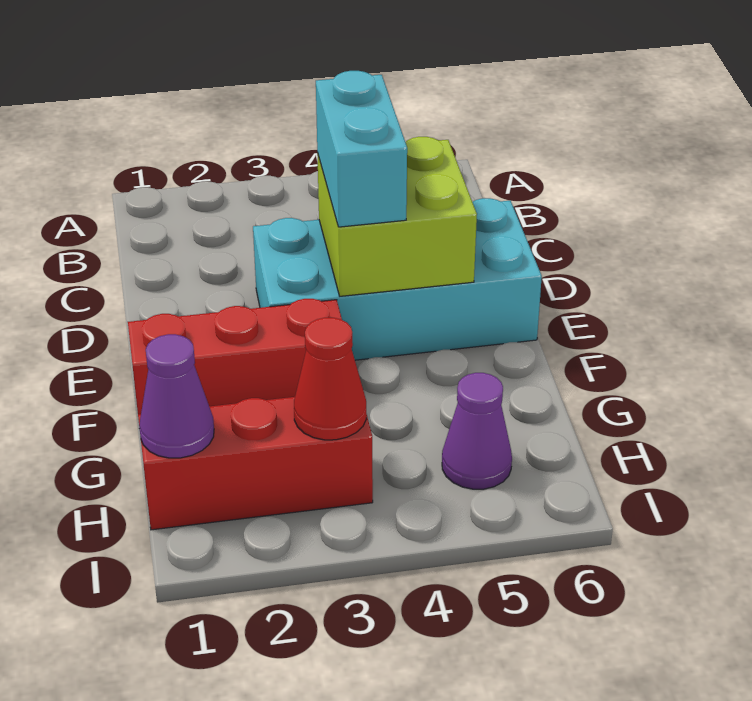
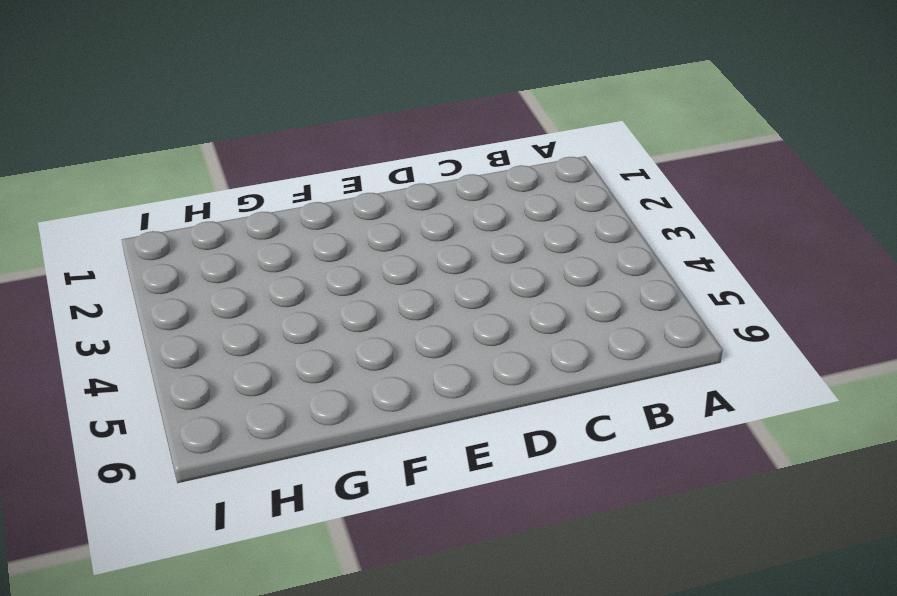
none -> cyan brick D3:E6 level 1
none -> red brick F1:F3 level 1

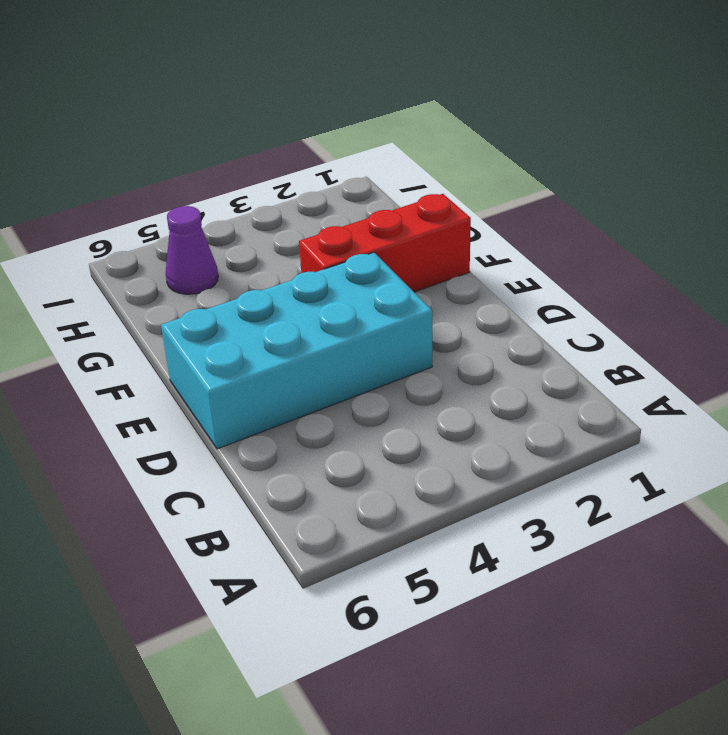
none -> red brick H1:H3 level 1
none -> lime brick D4:E5 level 2

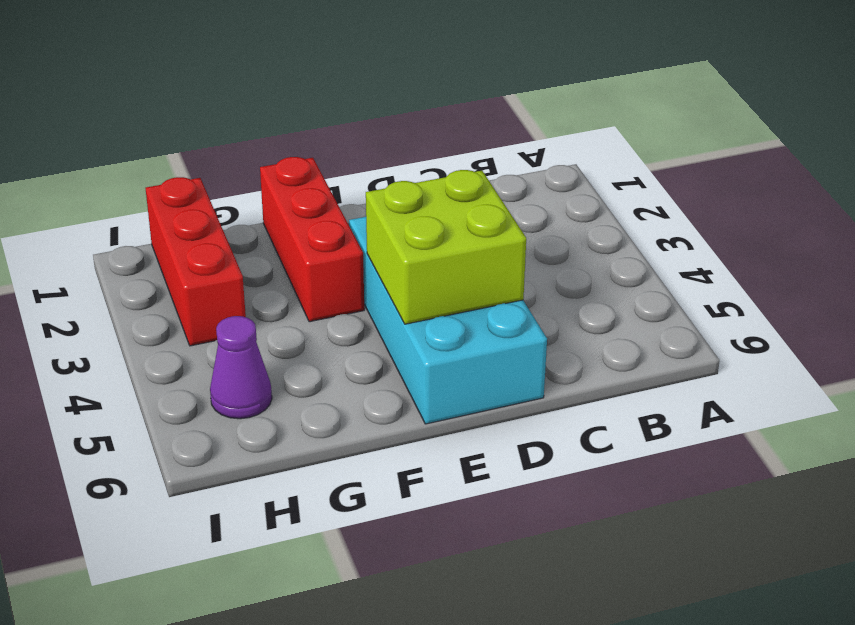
none -> purple cone H1 level 2
none -> red cone H3 level 2

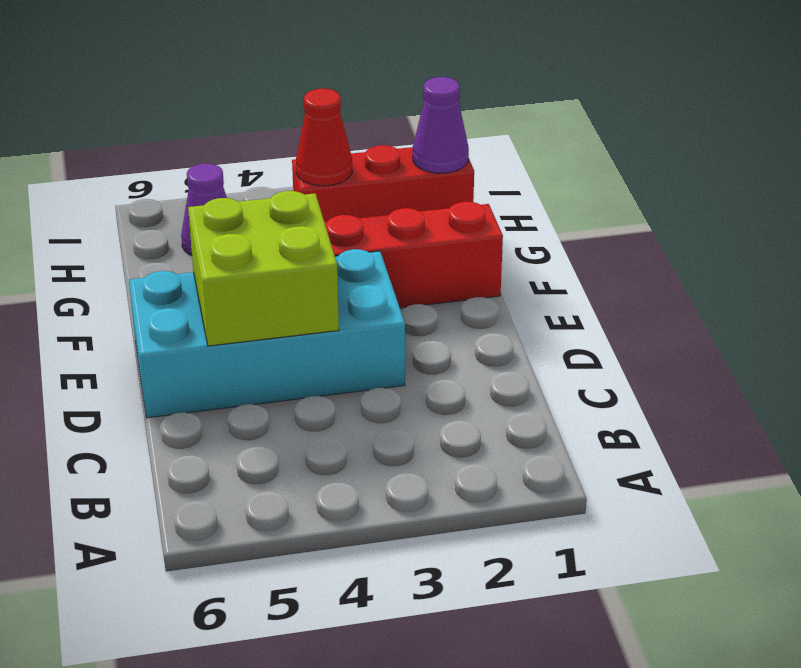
none -> cyan brick D4:E4 level 3

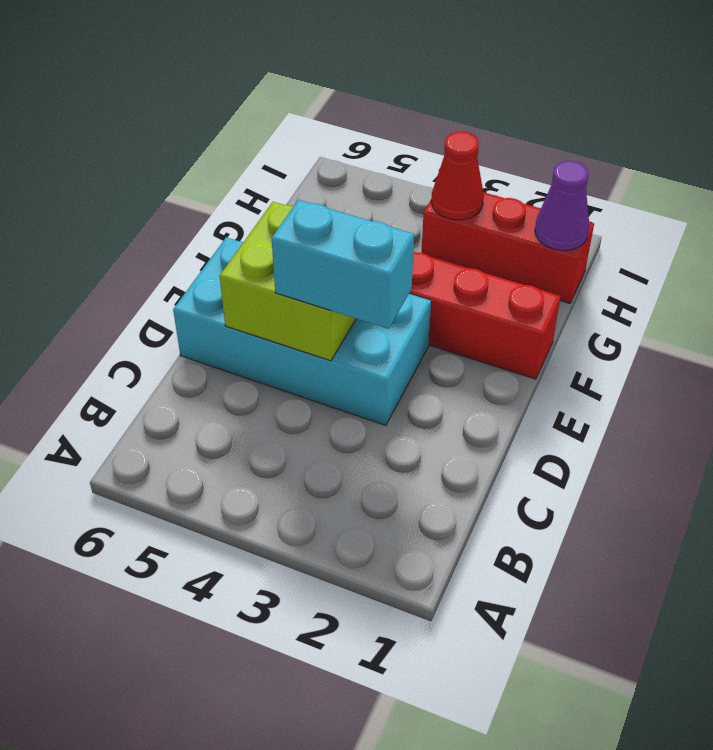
cyan brick D3:D4 level 3 -> cyan brick D4:E4 level 3
none -> purple cone H5 level 1

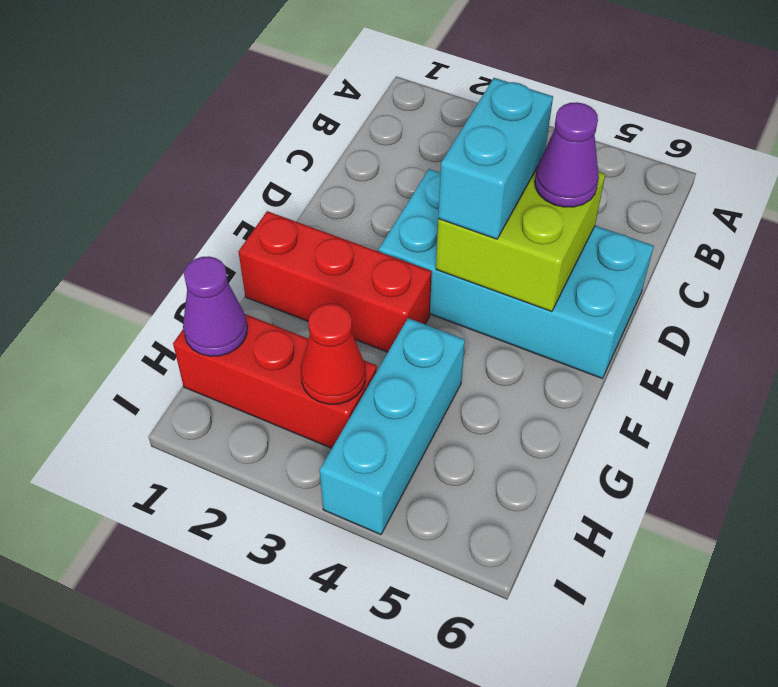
purple cone D5 level 3 -> purple cone H5 level 1
cyan brick G4:I4 level 1 -> none

